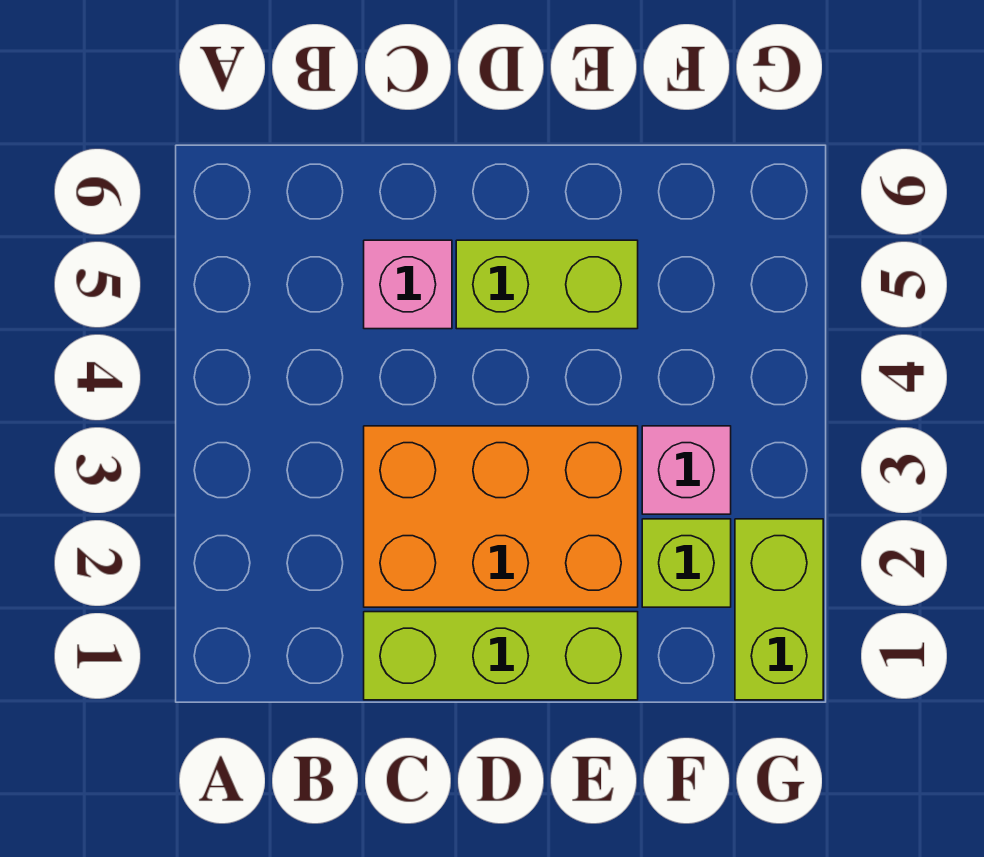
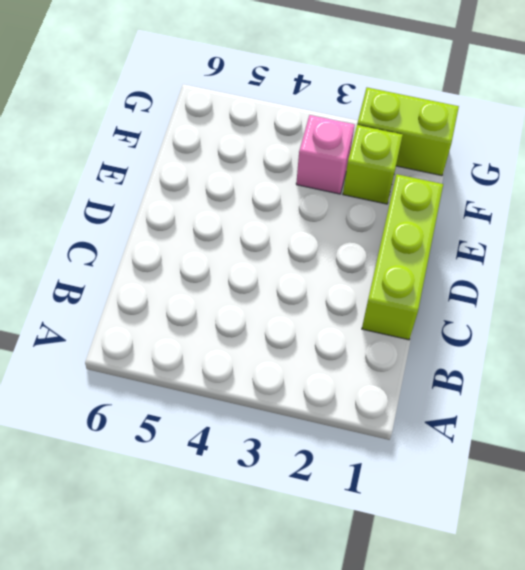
none -> orange brick C2:E3 level 1
none -> pink brick C5 level 1

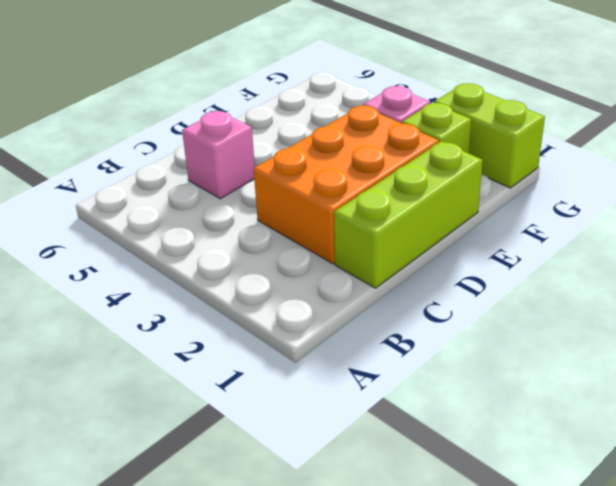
none -> lime brick D5:E5 level 1

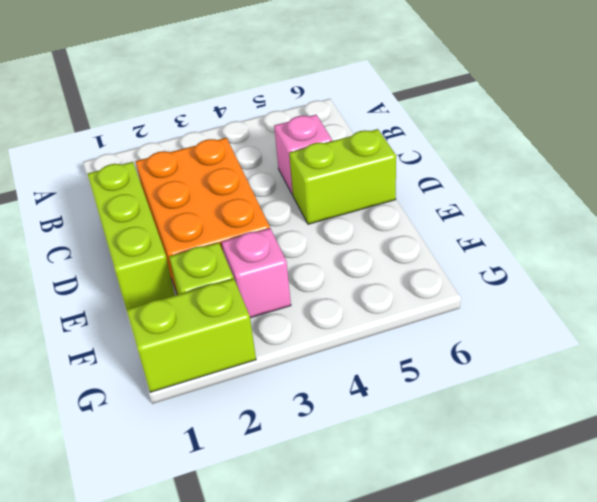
lime brick D5:D6 level 1 -> lime brick D5:E5 level 1

